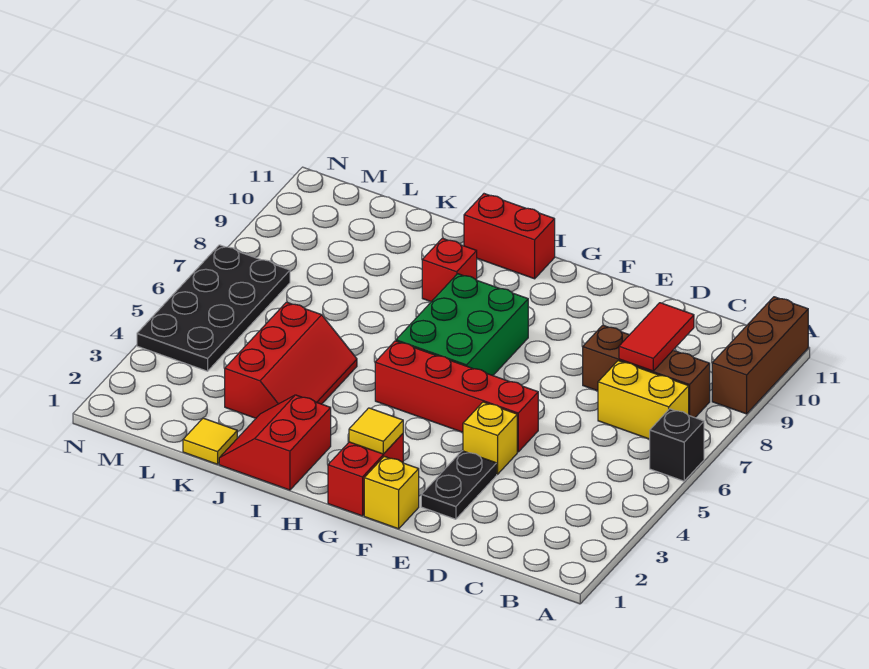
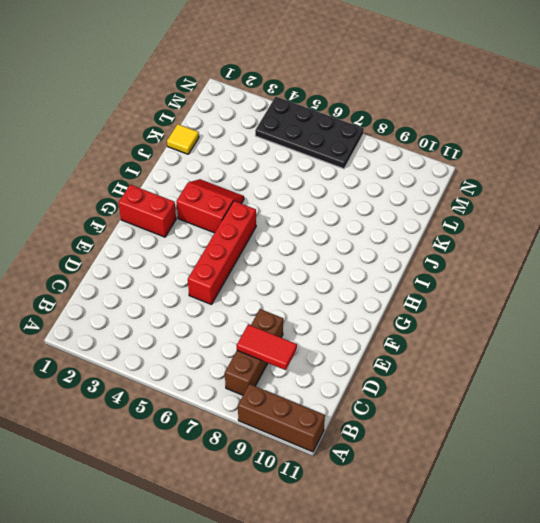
red slope H3:I4 level 1 top H -> red slope I1:J2 level 1 top I
none -> black brick A6 level 1
none -> yellow brick B7:C7 level 1
none -> black plate E2:E3 level 1

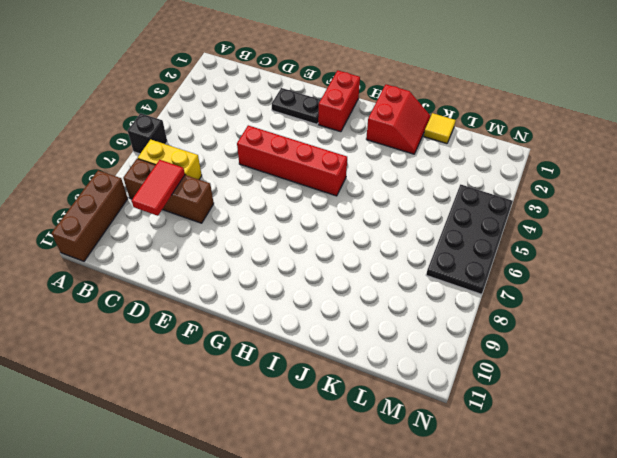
black plate E2:F2 level 1 -> black plate E2:E3 level 1
none -> yellow brick E4 level 1
none -> yellow brick F1 level 1
none -> green brick G6:H8 level 1

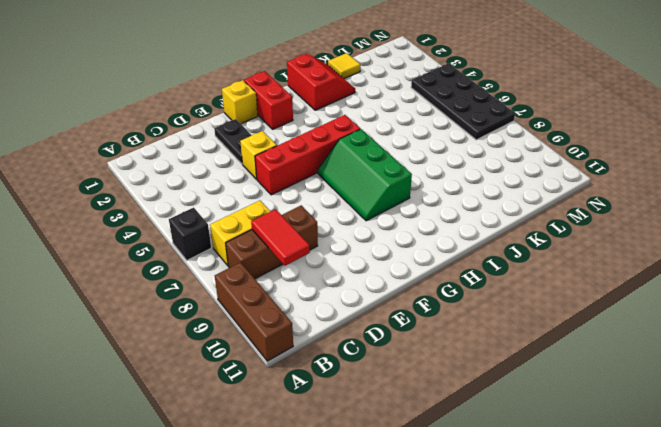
green slope G6:H8 level 1 top H -> green brick G6:H8 level 1
none -> red brick H11:I11 level 1
none -> red brick I9 level 1
none -> red slope J3:K5 level 1 top K

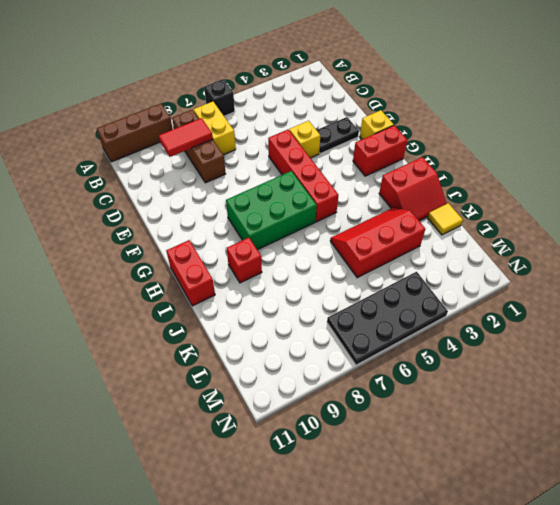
none -> yellow tile G2 level 2

